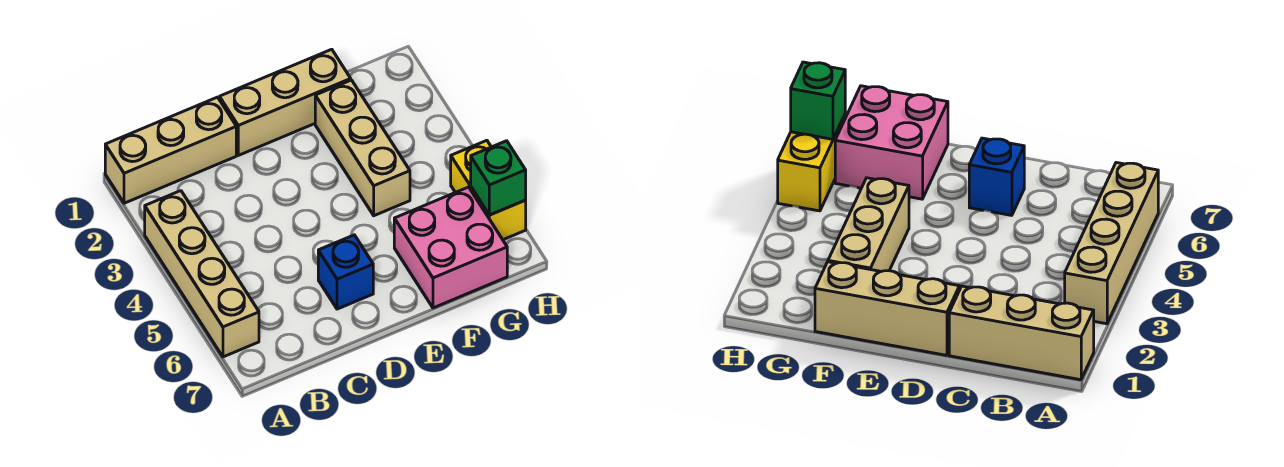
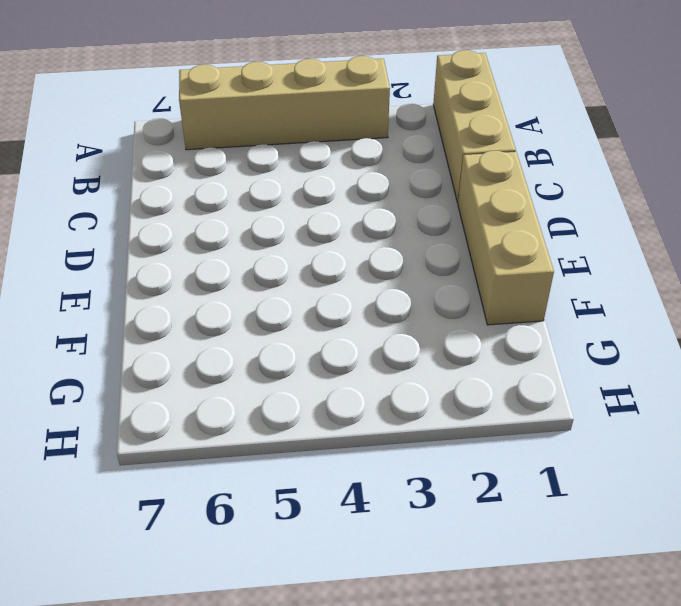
none -> blue brick D6 level 1
none -> tan brick F2:F4 level 1

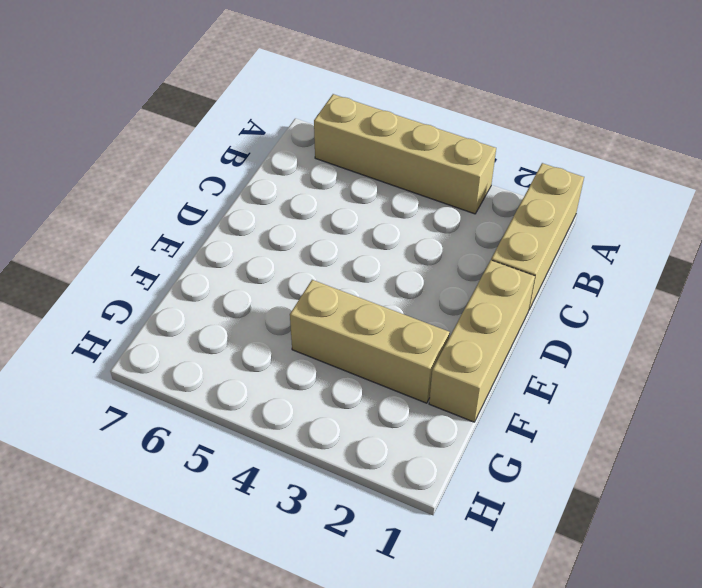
none -> blue brick D6 level 1
none -> pink brick F6:G7 level 1

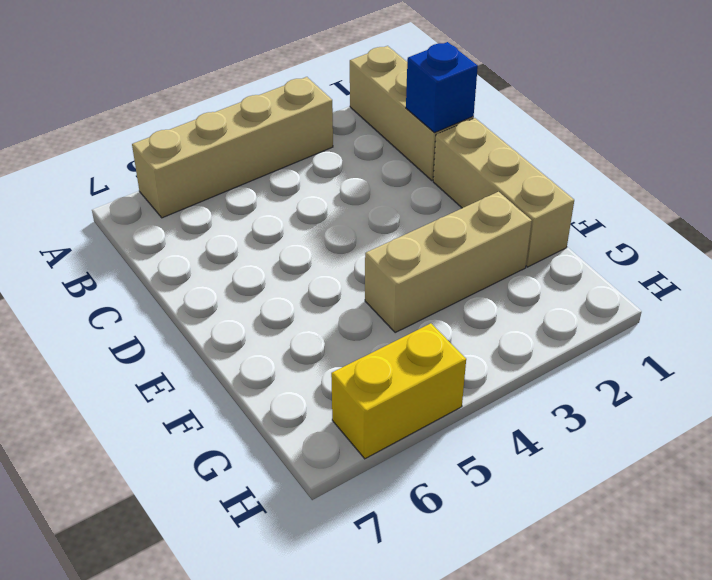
blue brick C1 level 2 -> blue brick D6 level 1
none -> pink brick F6:G7 level 1
none -> green brick H6 level 2

